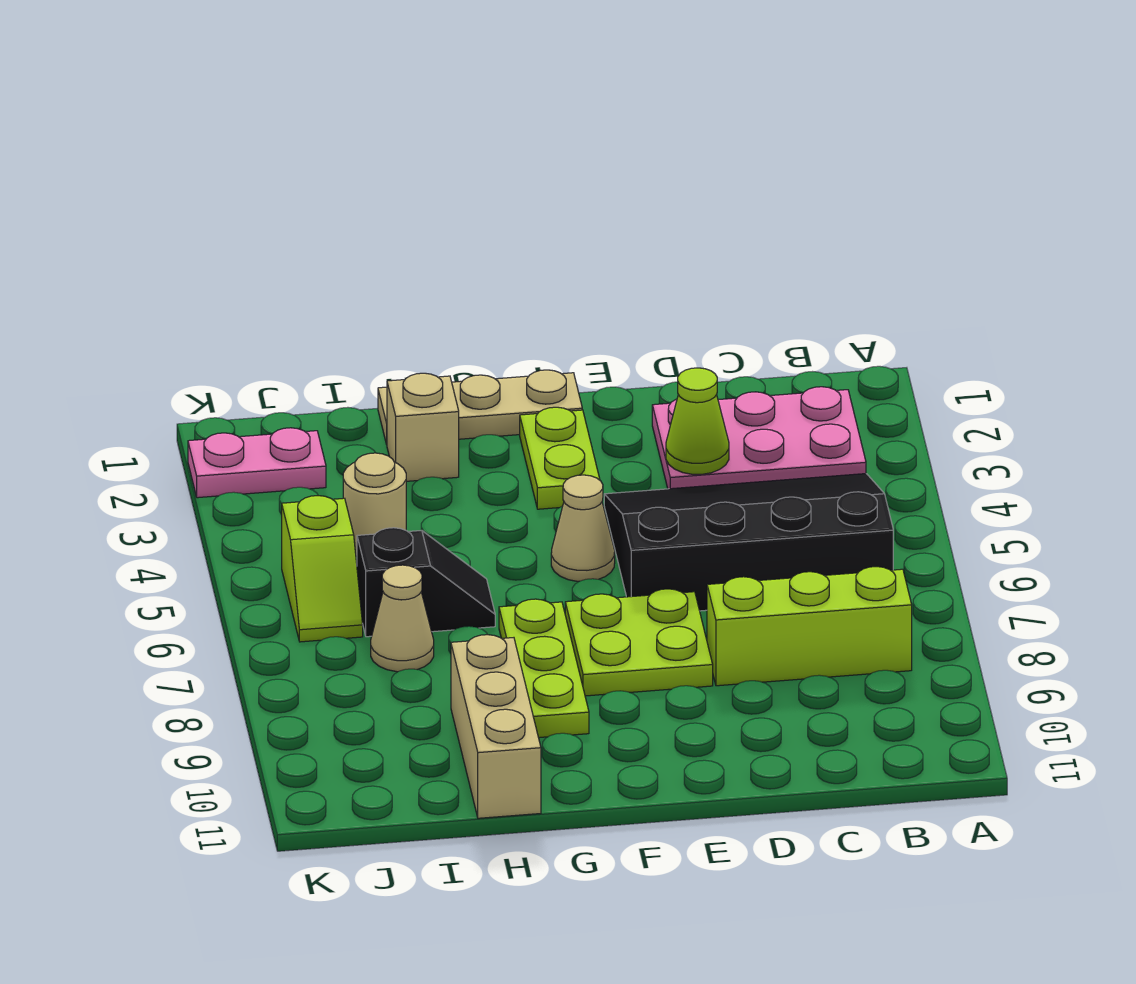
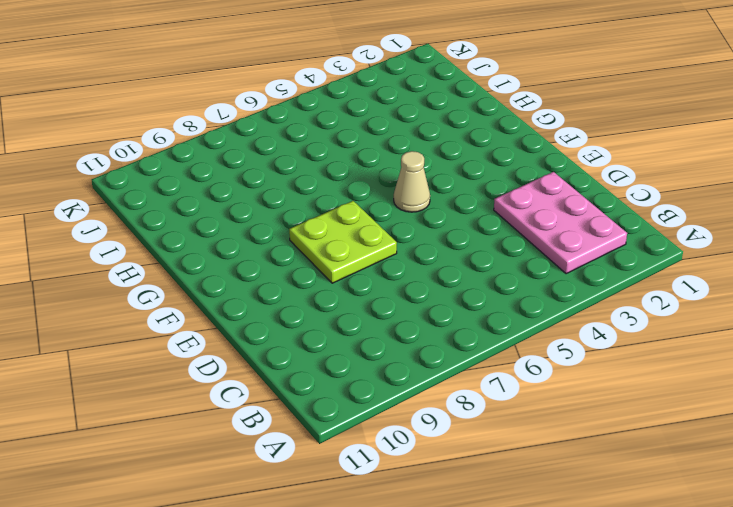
none -> black slope B4:E6 level 1 top 6
none -> lime brick B8:D8 level 1
none -> tan plate F1:H1 level 1

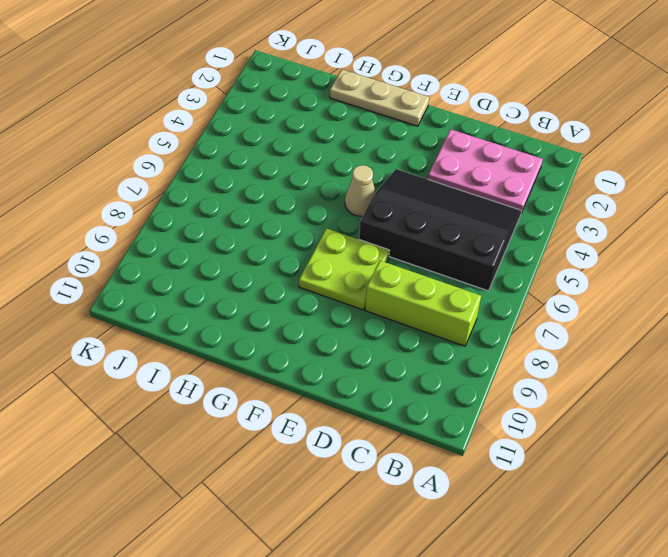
none -> lime plate F2:F3 level 1
none -> lime plate G7:G9 level 1
none -> tan brick H2 level 1

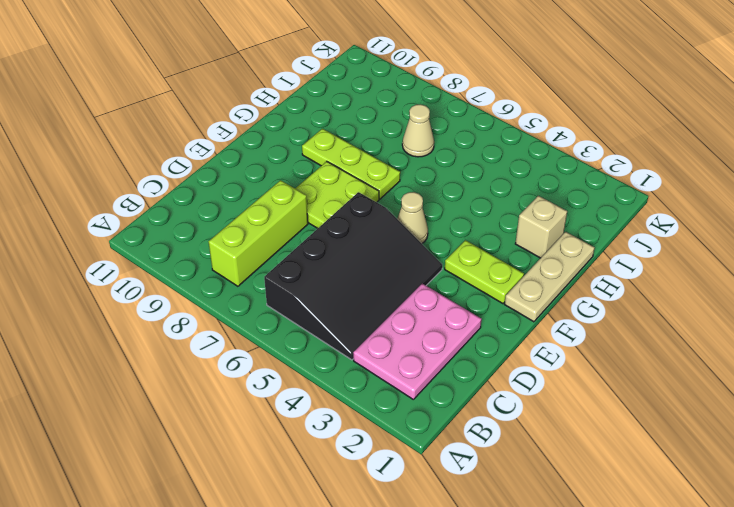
none -> black slope H6:I6 level 1 top I
none -> tan brick H9:H11 level 1
none -> tan round brick I4 level 1

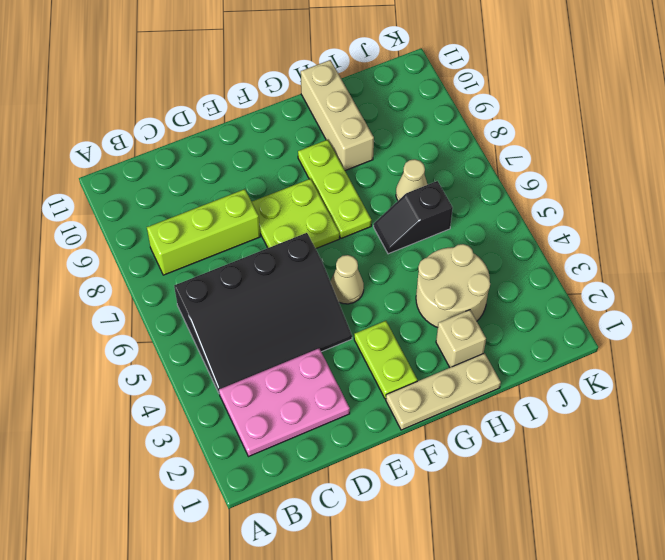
tan round brick H3:I4 level 1 -> tan round brick I4 level 1
none -> pink plate J2:K2 level 1
none -> lime slope J5:J6 level 1 top 5
none -> lime cone D3 level 2

